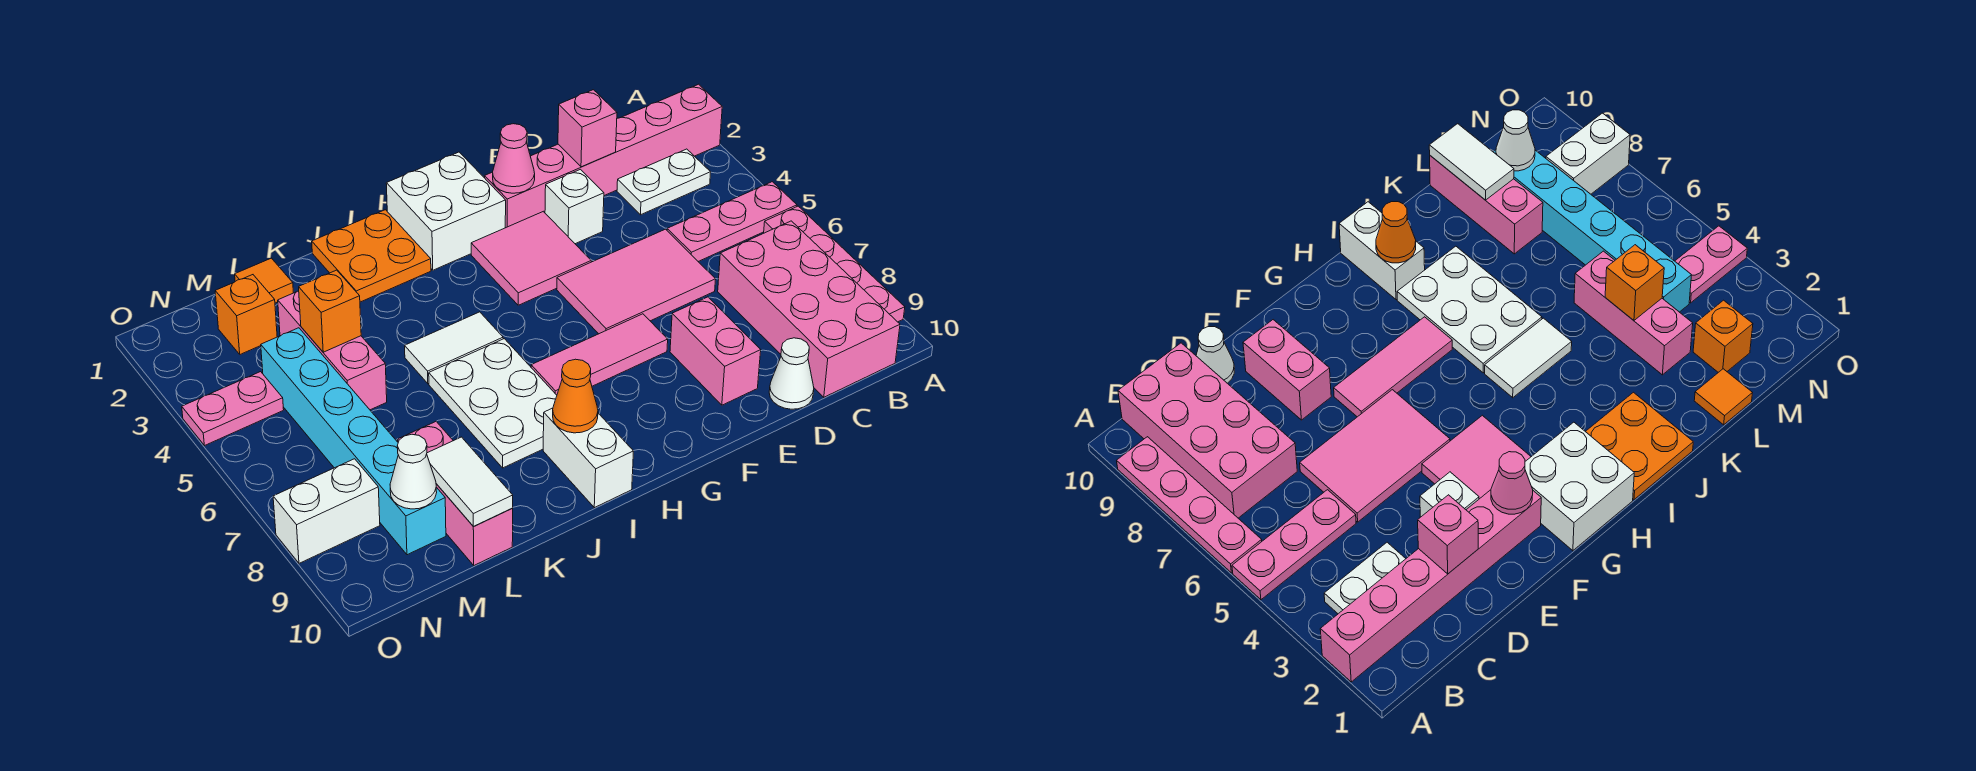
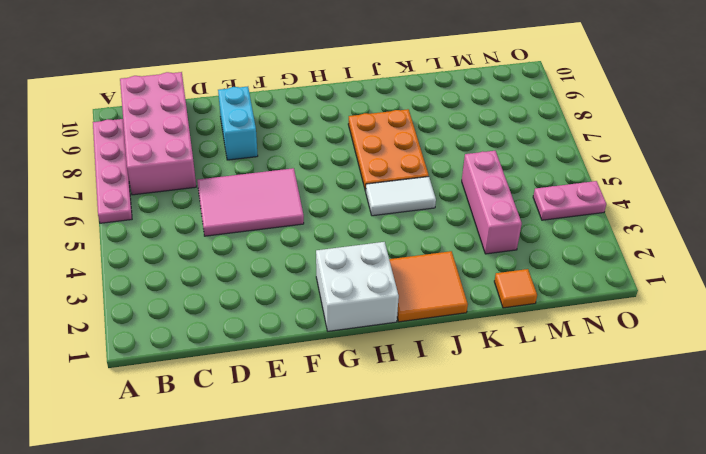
cyan brick E8:E9 level 1 -> pink brick E8:E9 level 1
orange tile I1:J2 level 1 -> orange plate I1:J2 level 1
orange plate I6:J8 level 1 -> white plate I6:J8 level 1
none -> pink brick A2:F2 level 1
none -> pink plate A5:C5 level 1
none -> white plate B3:C3 level 1

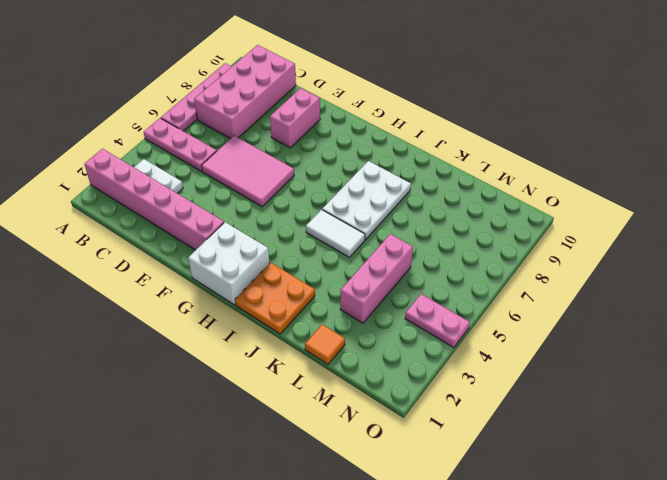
none -> white cone D10 level 1
none -> white brick E3 level 1
none -> pink tile F3:G4 level 1

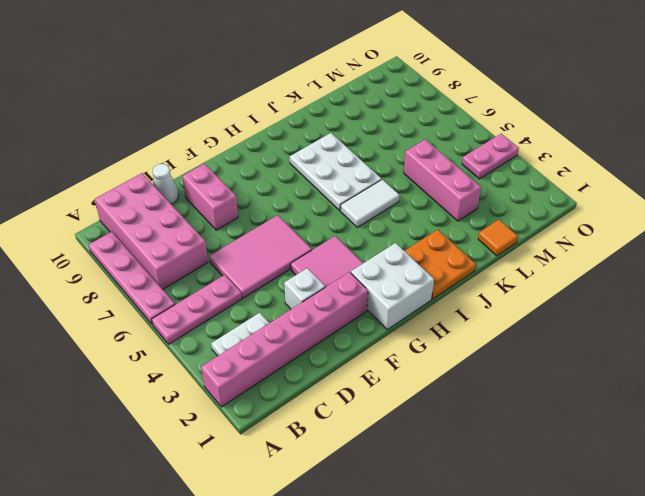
none -> pink tile F7:H7 level 1
none -> white brick I9:I10 level 1
none -> pink brick L8:L10 level 1

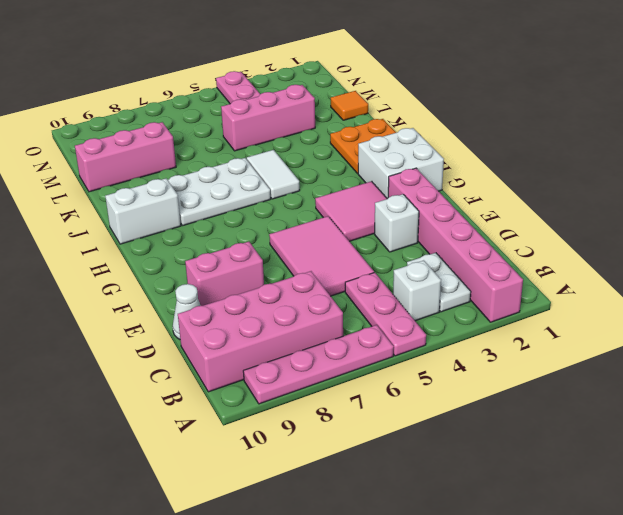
white brick B4 level 1 -> none
none -> pink tile F7:H7 level 1
none -> orange brick M2 level 1
none -> cyan brick M4:M9 level 1

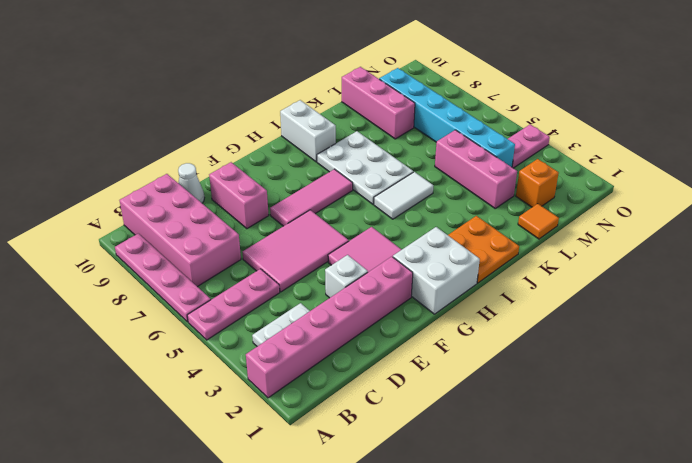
none -> white brick N8:O8 level 1
none -> pink brick D2 level 2
none -> pink cone F2 level 2

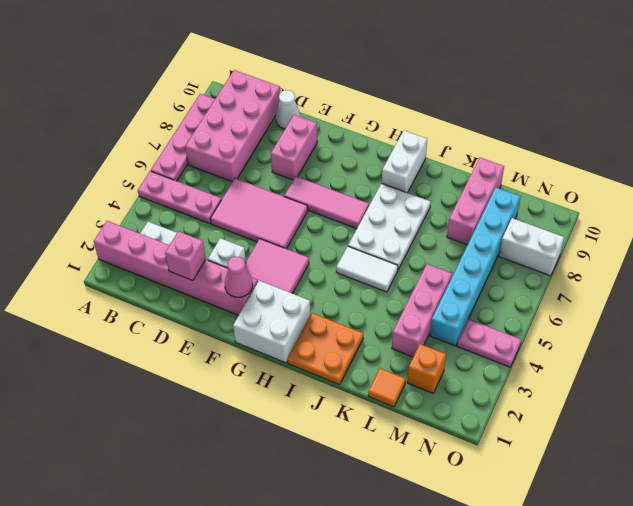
none -> orange cone I9 level 2
none -> orange brick L4 level 2
none -> white tile L9:L10 level 2

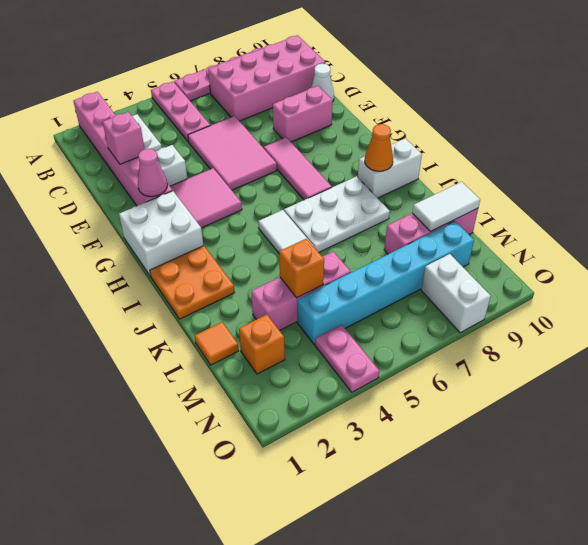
none -> white cone M9 level 2

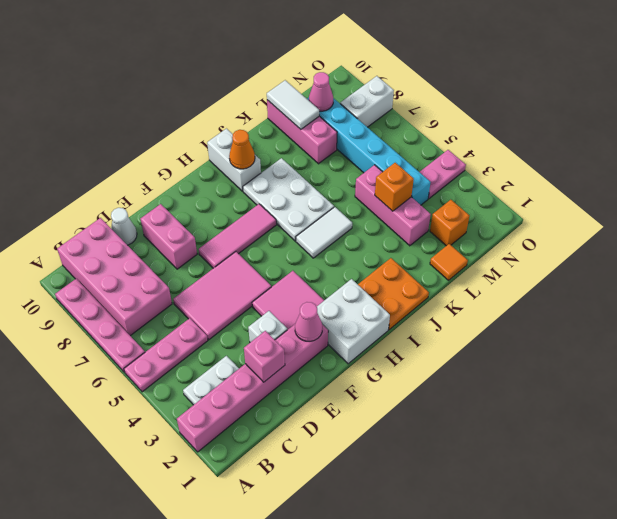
pink cone M9 level 2 -> white cone M9 level 2

